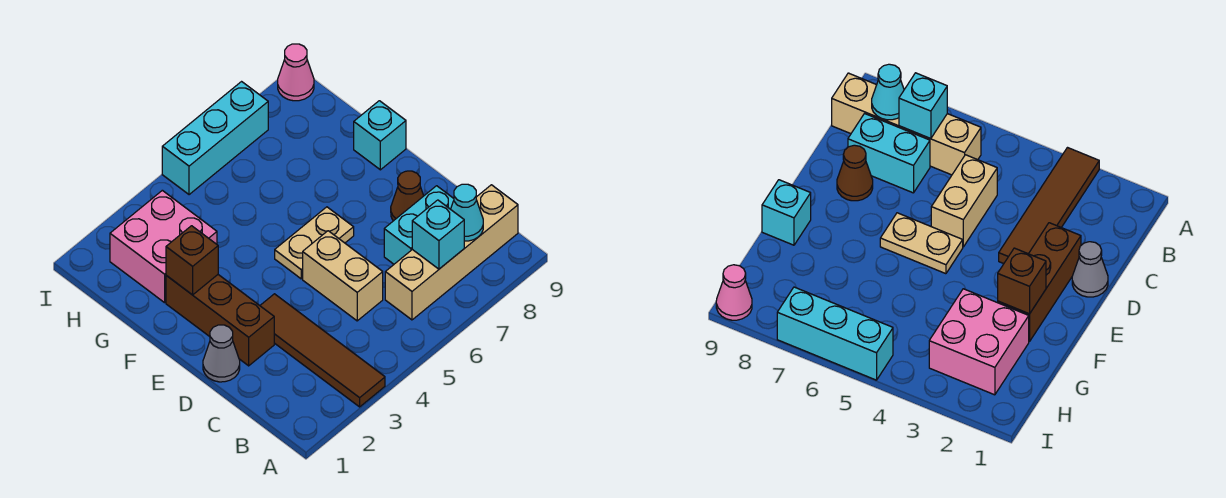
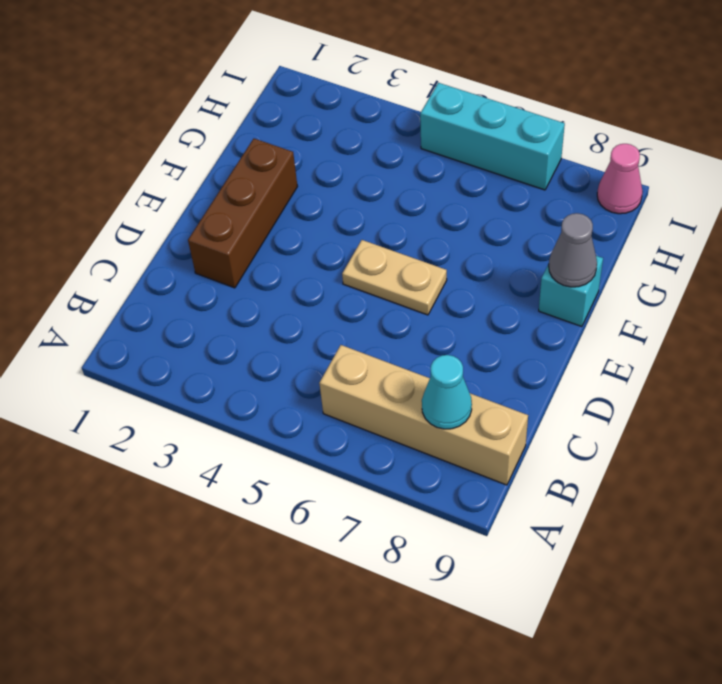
grey cone F9 level 2 -> grey cone D1 level 1
none -> brown tile A3:D3 level 1
none -> tan brick C5:D5 level 1
none -> cyan brick C7:C8 level 1

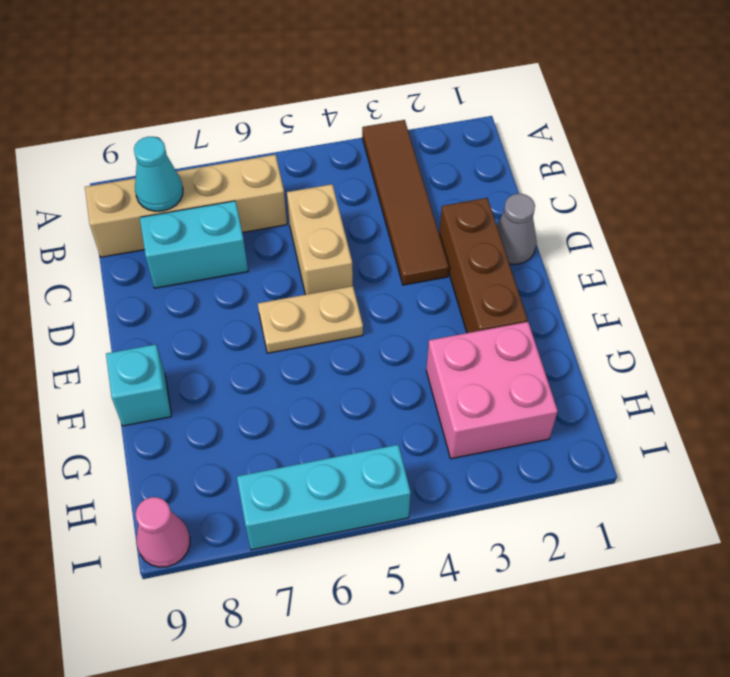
none -> brown cone D8 level 1
none -> cyan brick B7 level 2
none -> brown brick F2 level 2

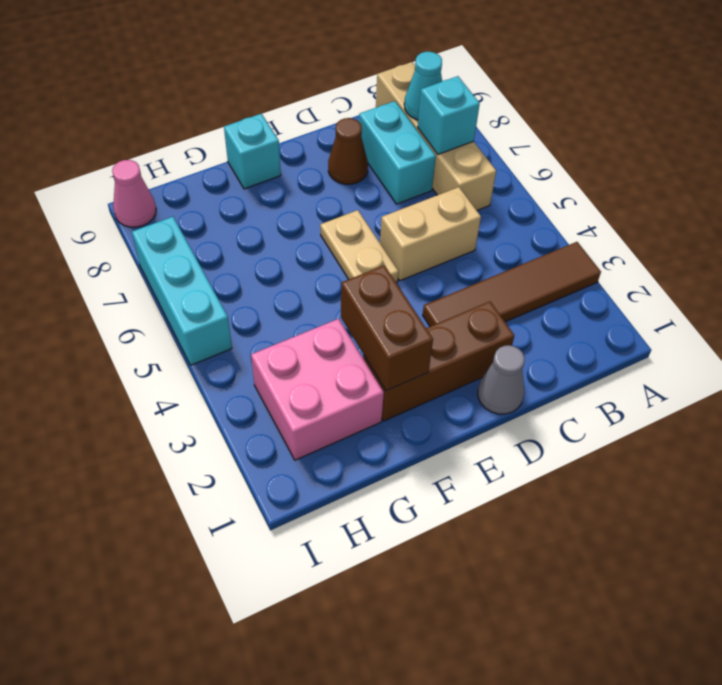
brown brick F2:F3 level 2 -> brown brick F2 level 2

